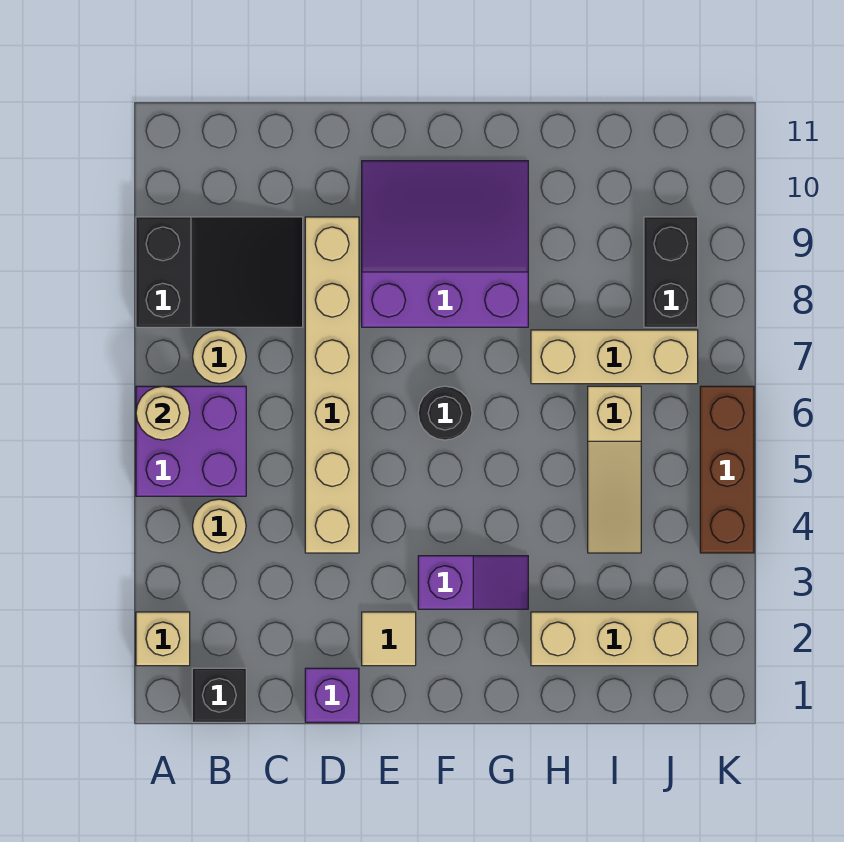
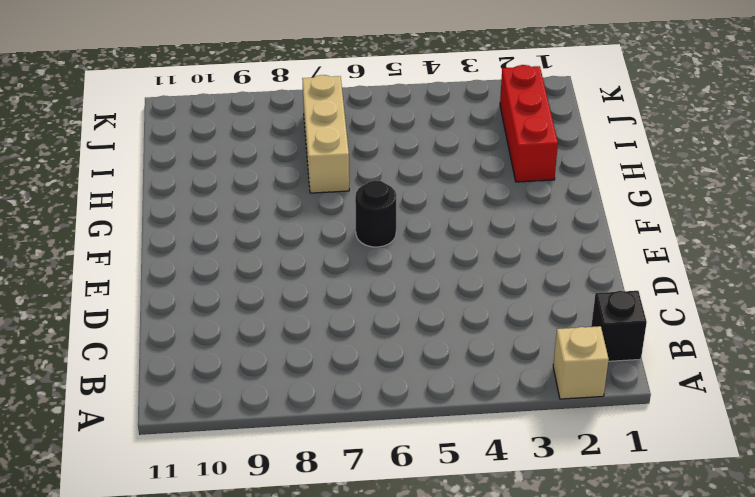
red brick H2:J2 level 1 -> tan brick H2:J2 level 1
none -> purple brick A5:B6 level 1
none -> black slope A8:C9 level 1 top A
none -> tan round brick B4 level 1

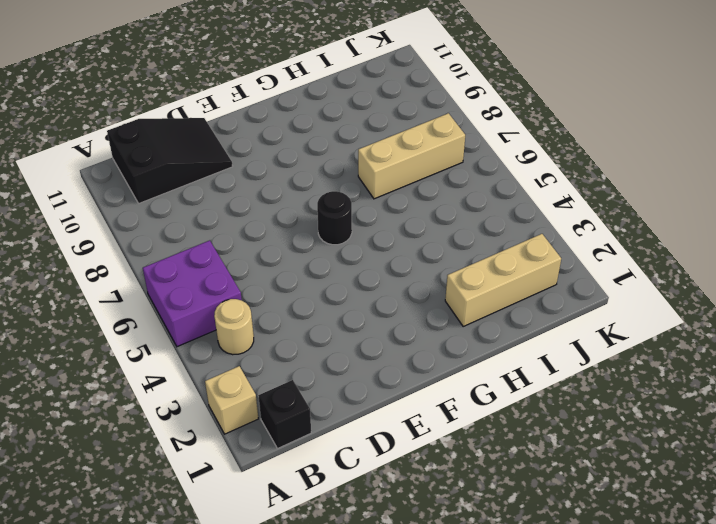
black slope B10:D11 level 1 top B -> black slope A8:C9 level 1 top A
none -> tan round brick B7 level 1
none -> purple brick D1 level 1
none -> tan brick D4:D9 level 1

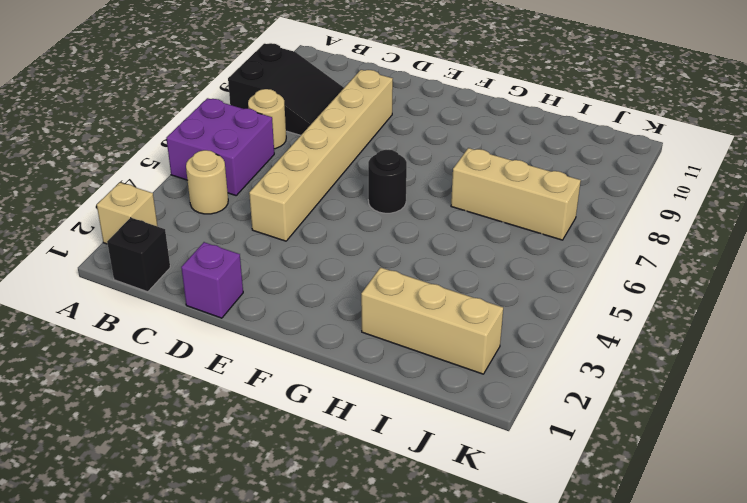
none -> tan tile E2 level 1
none -> purple slope E8:G10 level 1 top 8
none -> purple slope F3:G3 level 1 top F

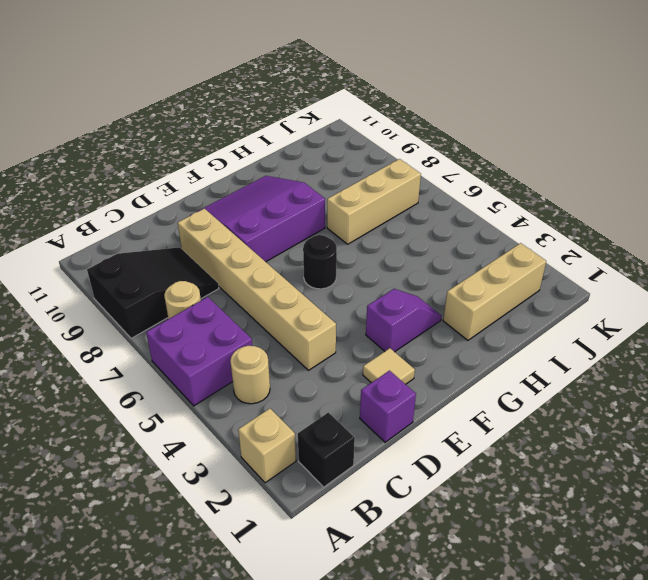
none -> tan slope I4:I6 level 1 top 6
none -> black brick J8:J9 level 1
none -> brown brick K4:K6 level 1

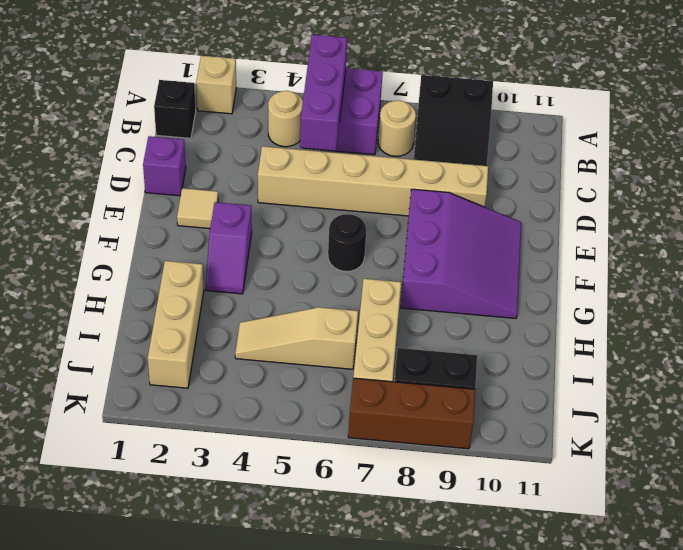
purple brick A5:C5 level 2 -> none
brown brick K7:K9 level 1 -> brown brick K4:K6 level 1
none -> tan round brick A6 level 2

